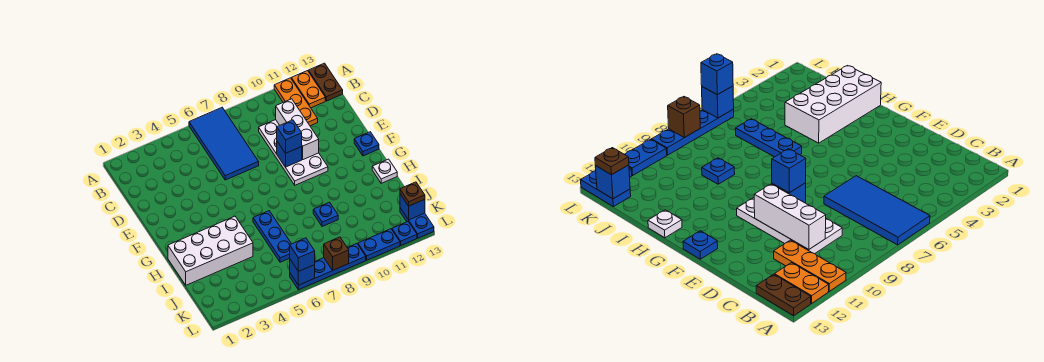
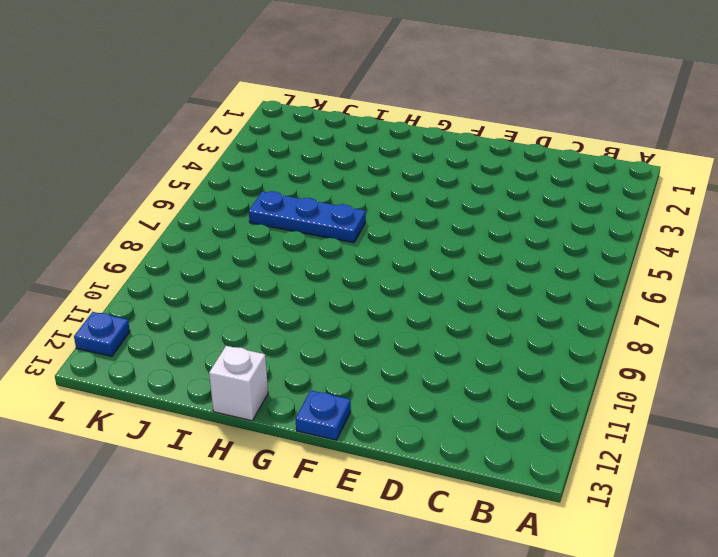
white brick H13 level 1 -> white plate H13 level 1
none -> blue tile A6:D7 level 1
none -> orange plate A11:C11 level 1
none -> orange plate A12:B12 level 1

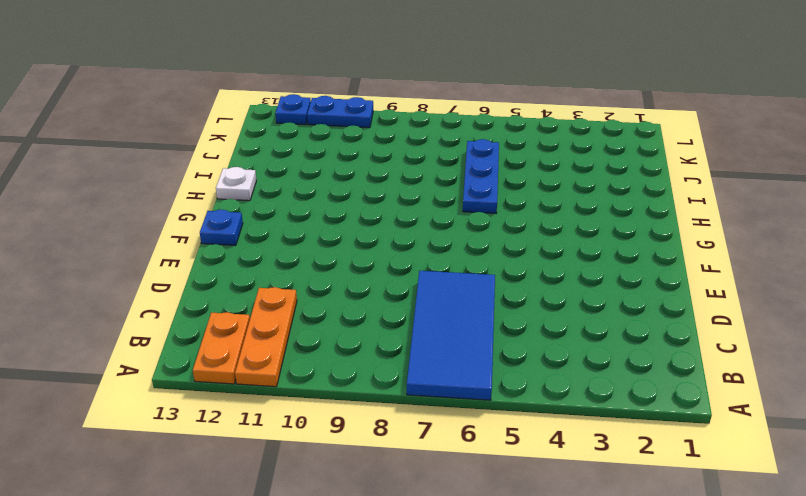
none -> brown plate A13:B13 level 1
none -> white plate C9:F10 level 1
none -> white brick H1:I4 level 1

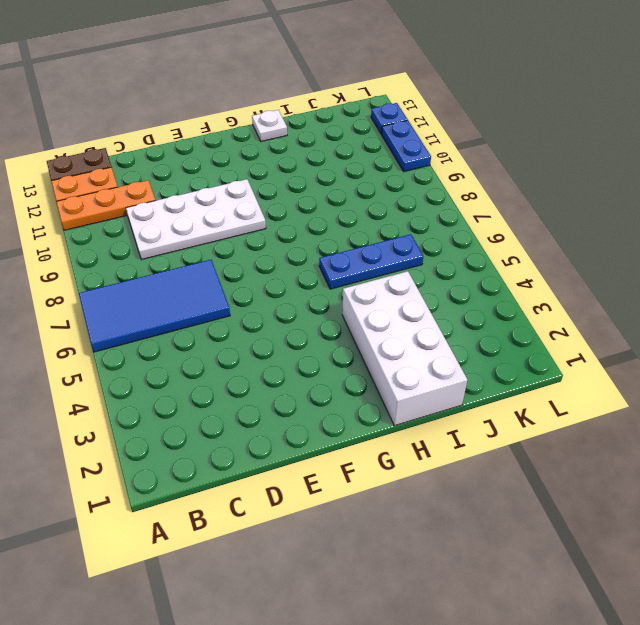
none -> blue plate F13 level 1
none -> blue plate I9 level 1
none -> blue plate K13:L13 level 1

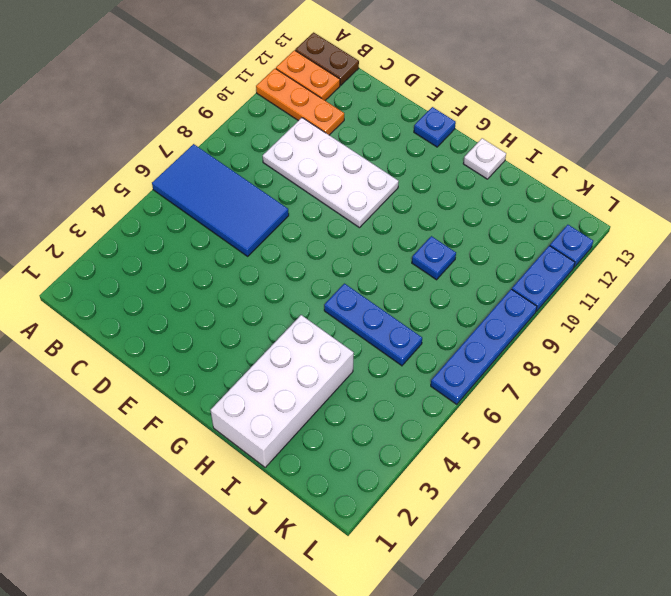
none -> blue plate K13:L13 level 1
none -> white brick C10:E10 level 2
none -> blue brick E9 level 2

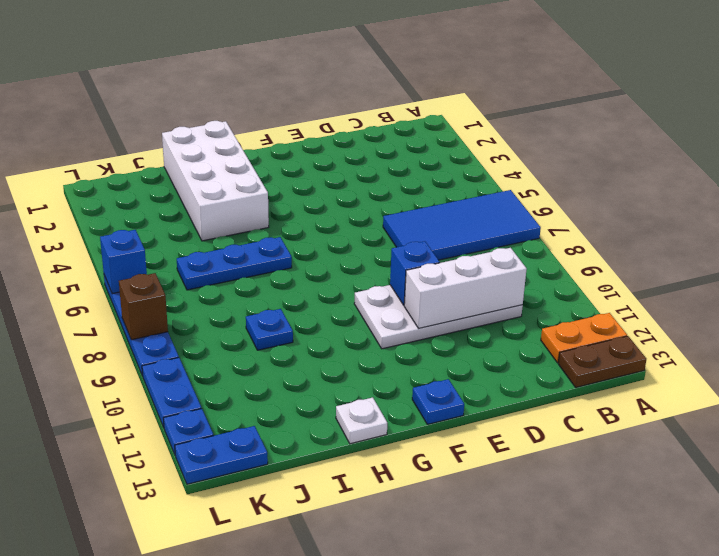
none -> orange plate A11:C11 level 1
none -> blue brick K13 level 2
none -> blue brick E9 level 3

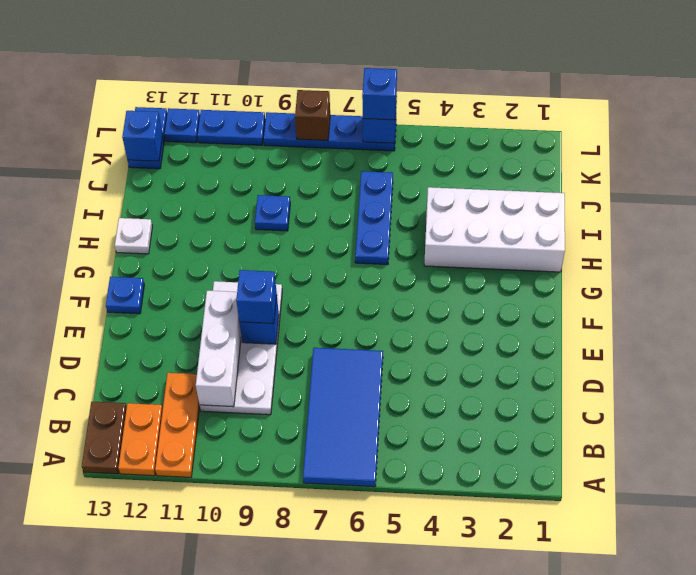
none -> brown plate K13 level 3

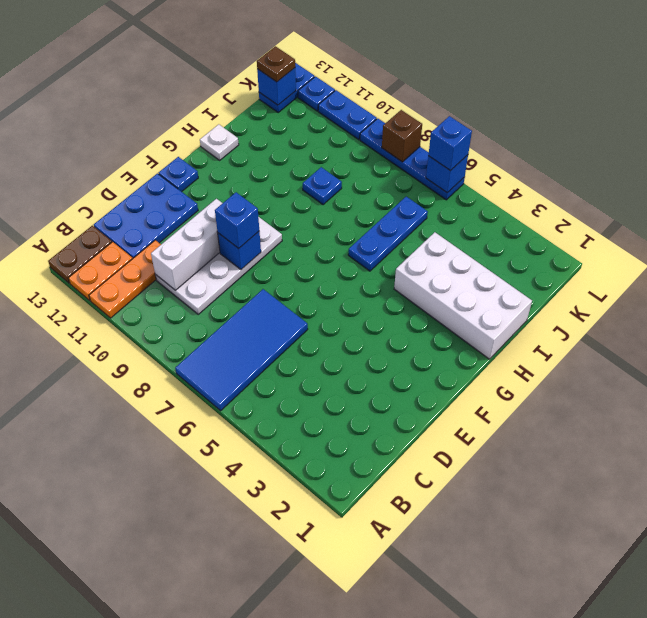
blue plate C12:E13 level 1 -> none

